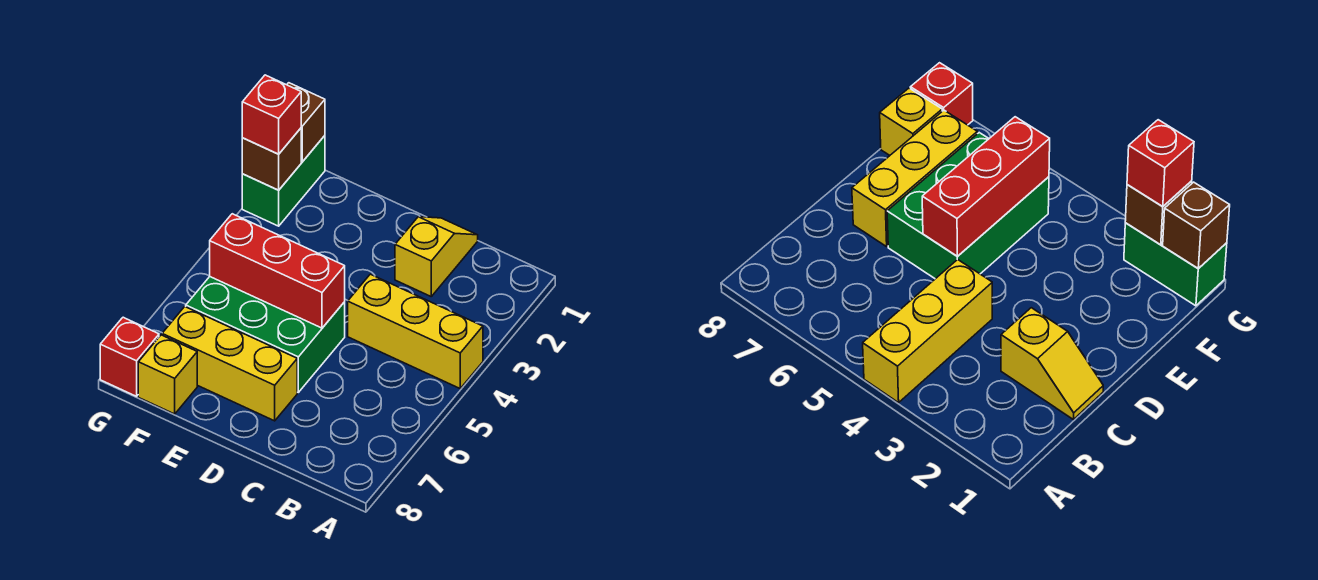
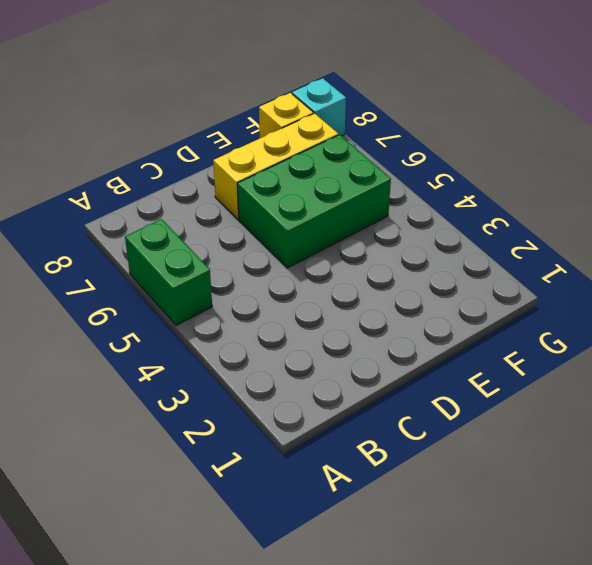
green brick A5:A6 level 1 -> green brick G1:G2 level 1
cyan brick G8 level 1 -> red brick G8 level 1
none -> yellow brick A4:C4 level 1
none -> yellow slope C1:C2 level 1 top 2

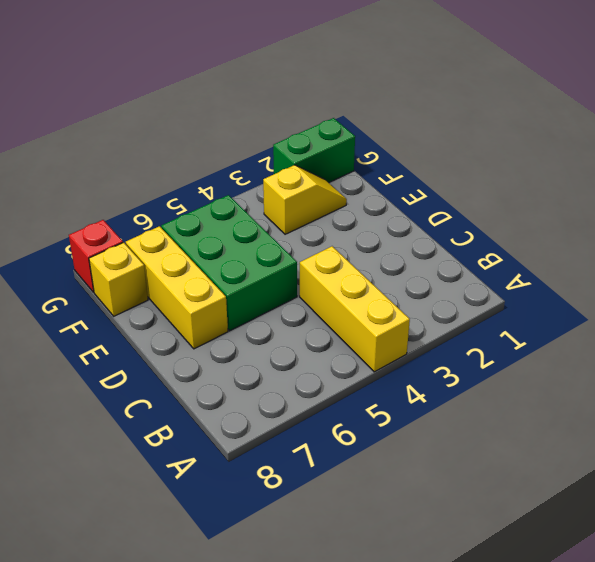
yellow slope F2:F3 level 1 top 3 -> yellow slope C1:C2 level 1 top 2
none -> red brick D5:F5 level 2
none -> brown brick G1 level 2

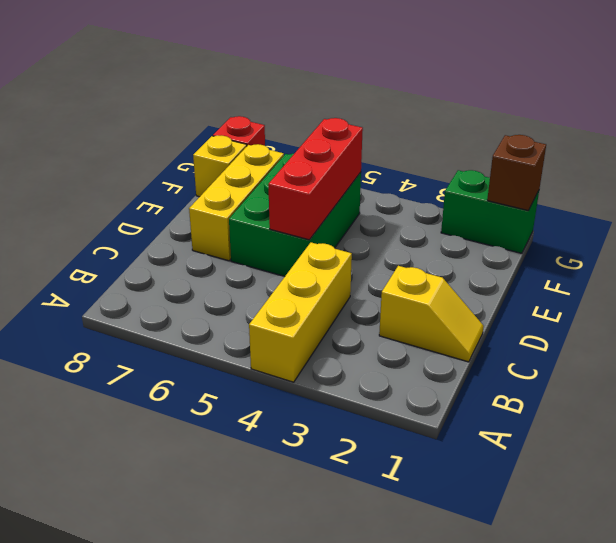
none -> brown brick G2 level 2
none -> red brick G2 level 3

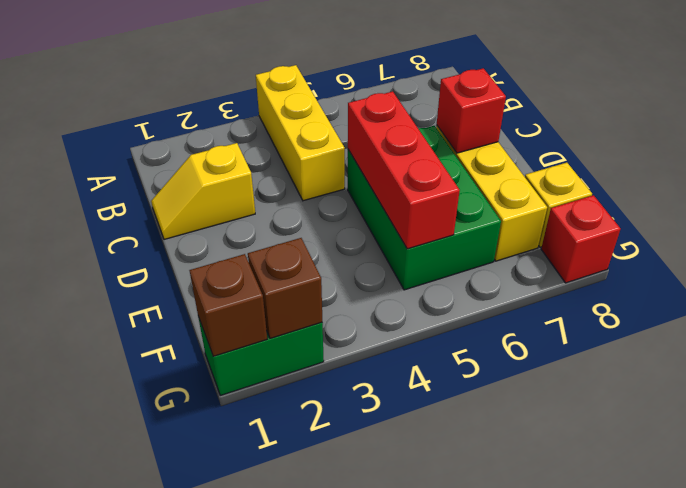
red brick D7 level 2 -> red brick G2 level 3

